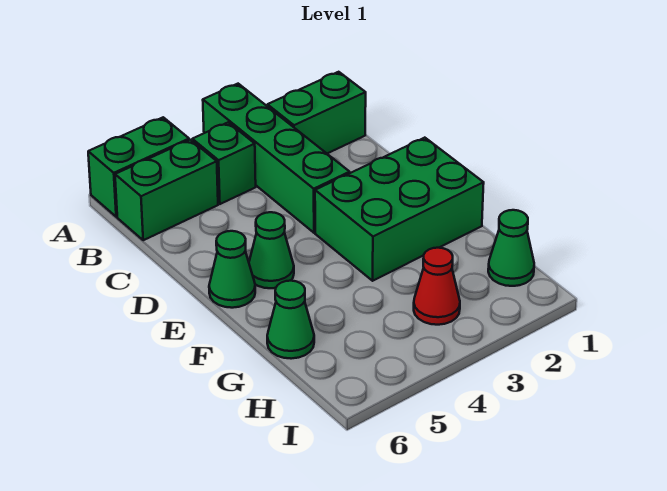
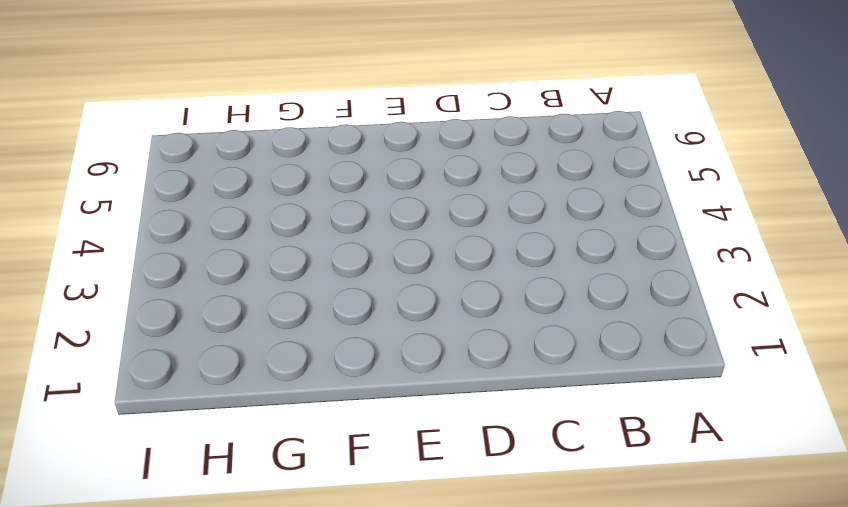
none -> green brick A3:D3 level 1
none -> green brick A5:A6 level 1

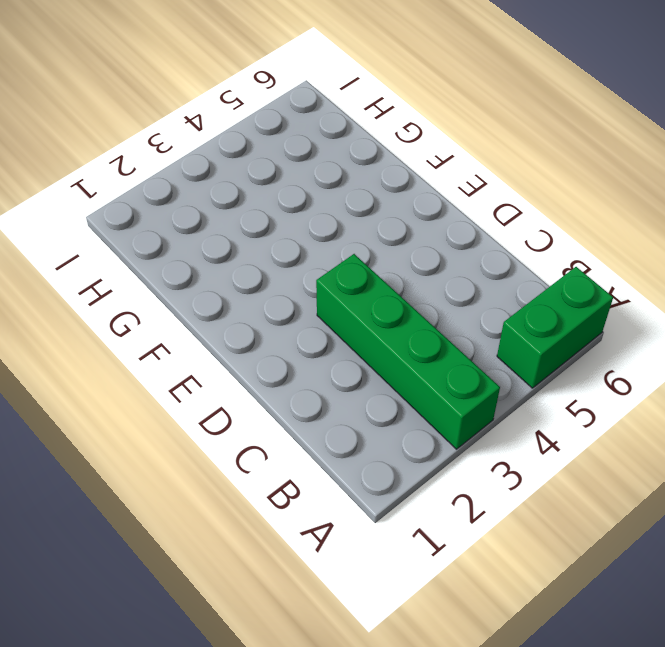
none -> green brick B1:B2 level 1
none -> green brick B4 level 1

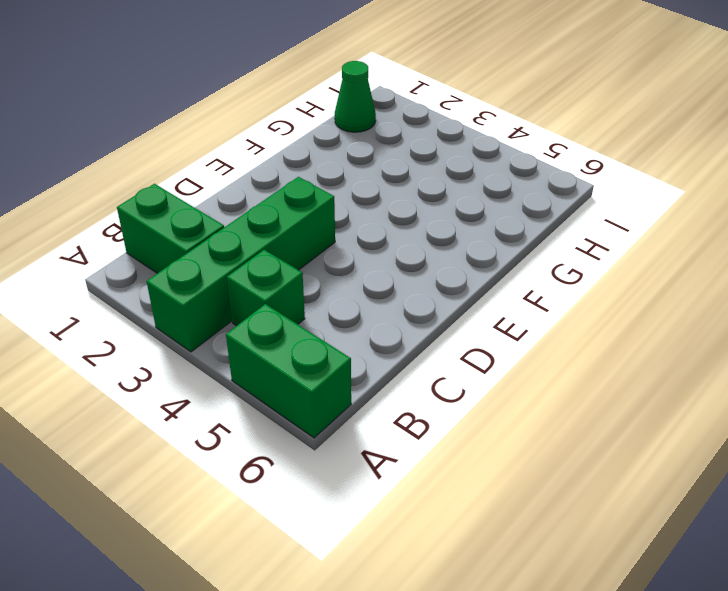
none -> green brick B5:B6 level 1
none -> green brick E1:F3 level 1

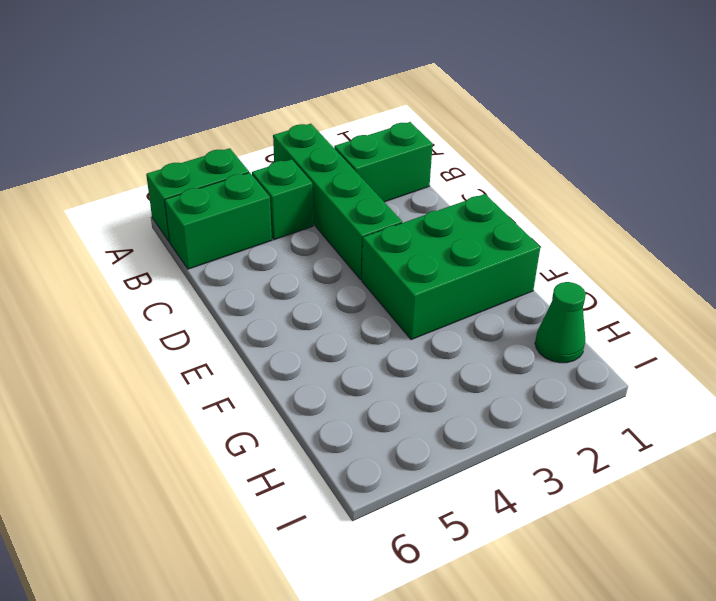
none -> green cone E5 level 1
none -> green cone E6 level 1

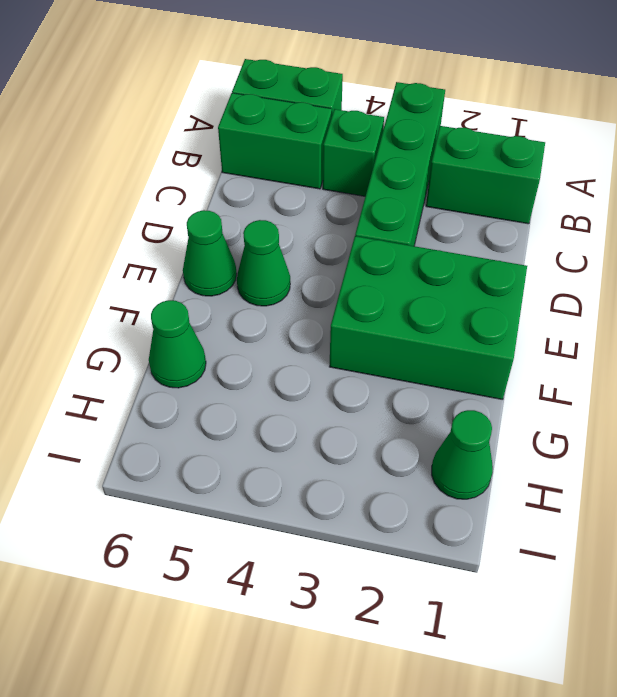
none -> red cone H3 level 1

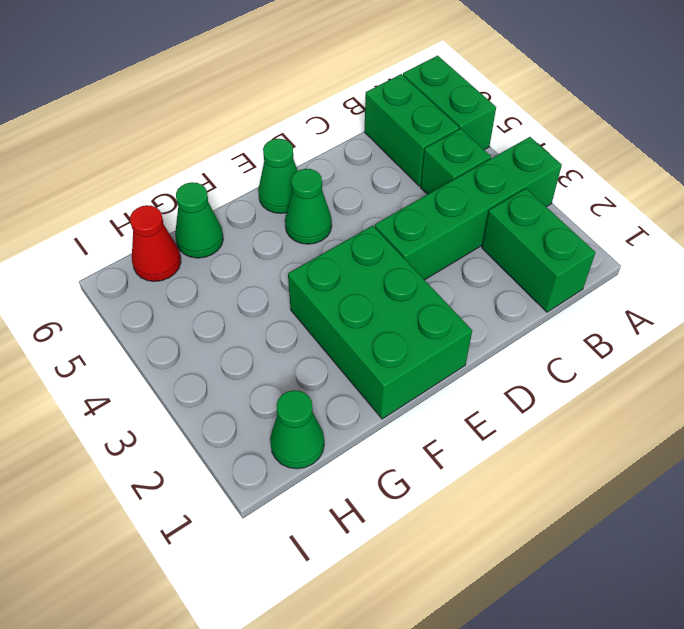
red cone H6 level 1 -> red cone H3 level 1

